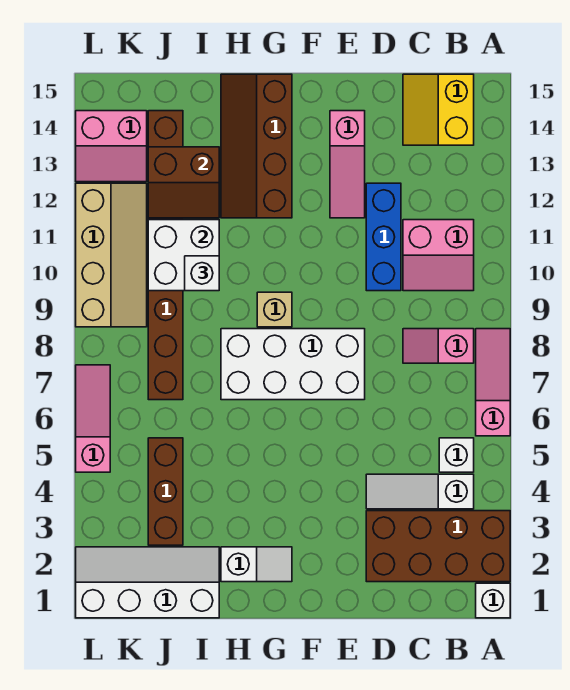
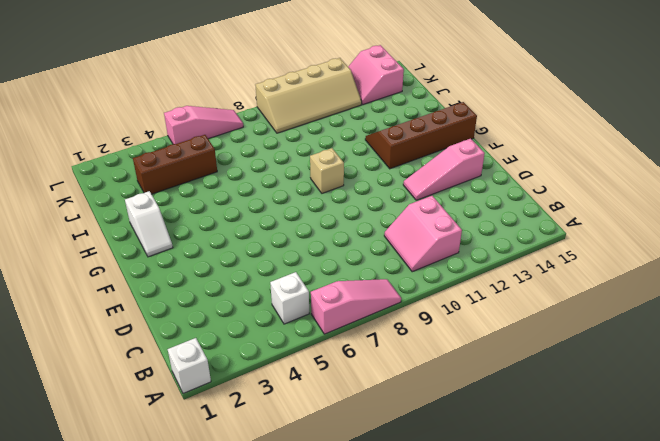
none -> brown brick A2:D3 level 1
none -> white slope B4:D4 level 1 top B
none -> pink slope B8:C8 level 1 top B

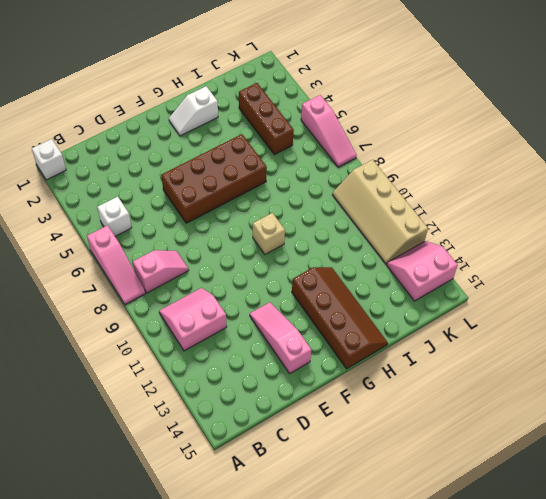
brown brick E5:H6 level 1 -> brown brick A2:D3 level 1
none -> white slope B4:D4 level 1 top B
none -> yellow slope B14:C15 level 1 top B
none -> blue brick D10:D12 level 1

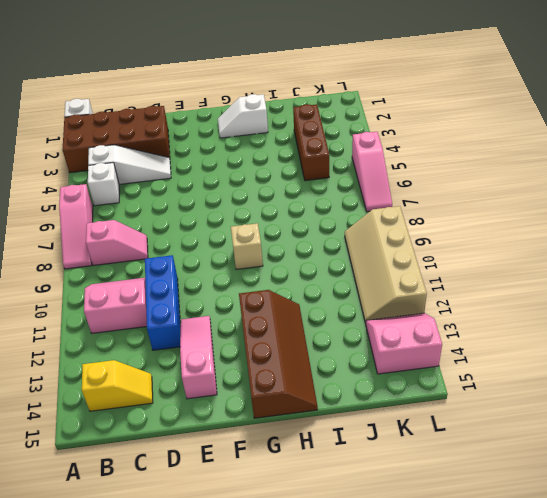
yellow slope B14:C14 level 1 top B -> yellow slope B14:C15 level 1 top B
none -> white brick E7:H8 level 1
none -> white slope I1:L2 level 1 top 1
none -> brown brick J7:J14 level 1

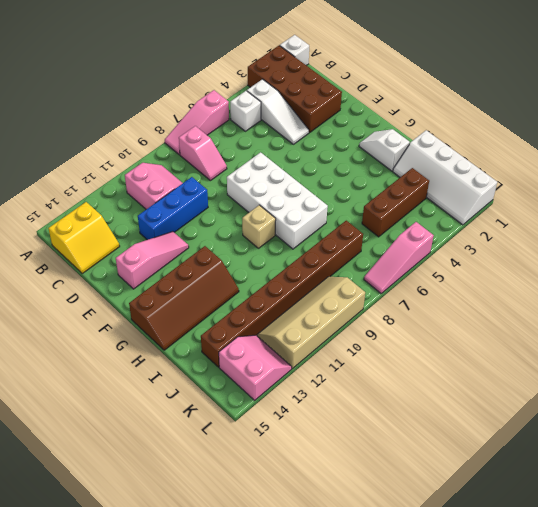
none -> white brick I10:J11 level 2
none -> brown slope I12:J13 level 2 top 13
none -> white brick I10 level 3

